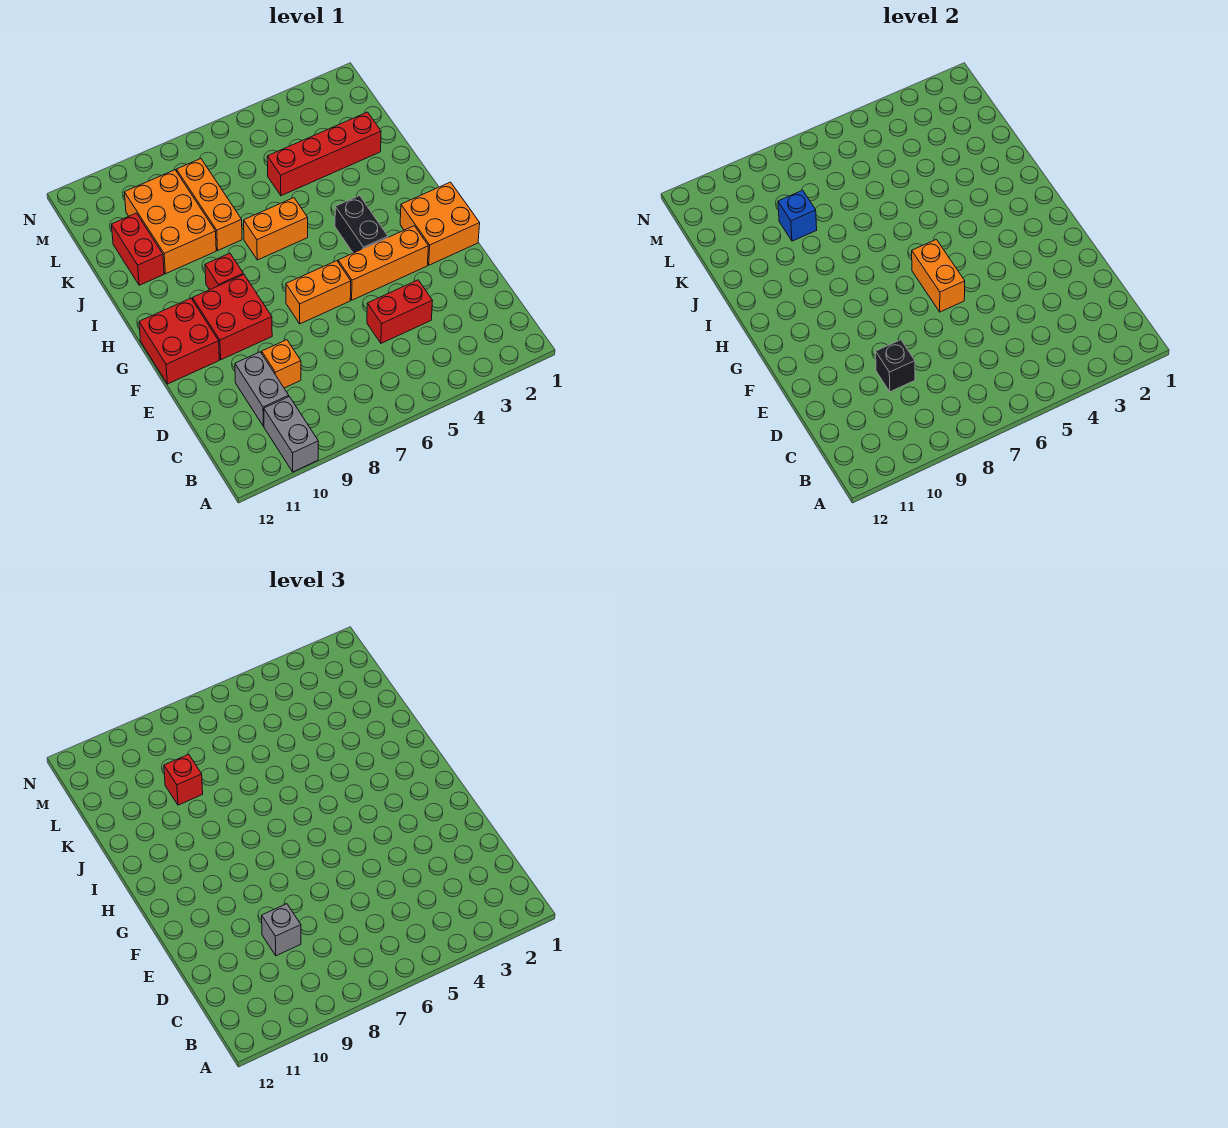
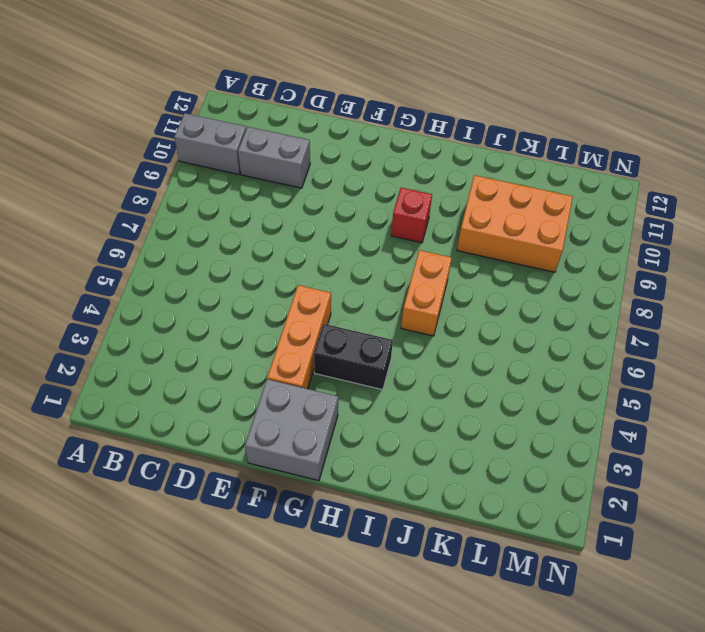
grey brick F1:G2 level 1 -> orange brick F1:G2 level 1
none -> red brick D4:D5 level 1
none -> orange brick D9 level 1
none -> orange brick F6:F7 level 1

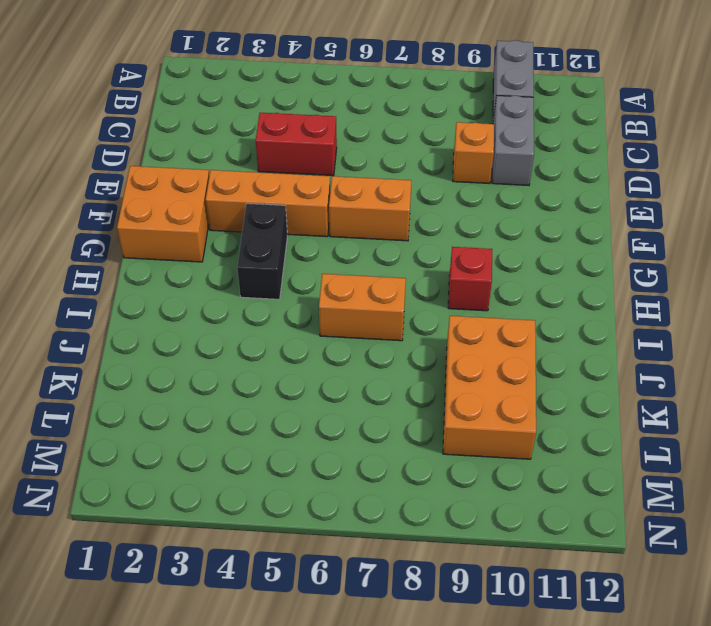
none -> red brick F9:G10 level 1
none -> red brick F11:G12 level 1
none -> orange brick J8:L8 level 1

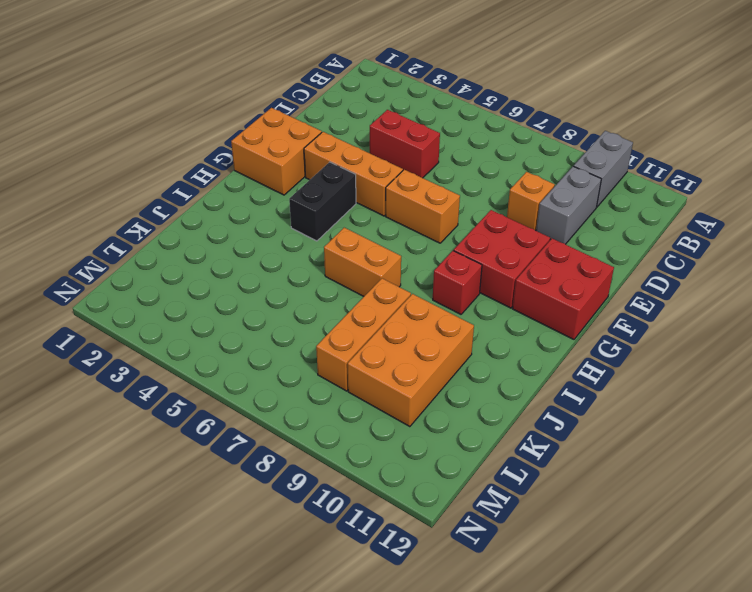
none -> red brick J11:K11 level 1
none -> red brick K2:K5 level 1
none -> black brick D9 level 2

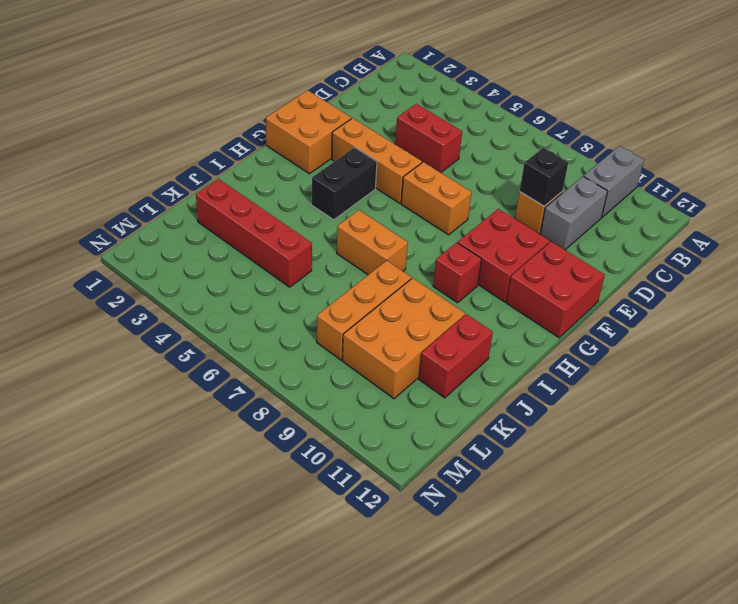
none -> orange brick F6:G6 level 2
none -> blue brick K9 level 2
none -> grey brick D9 level 3

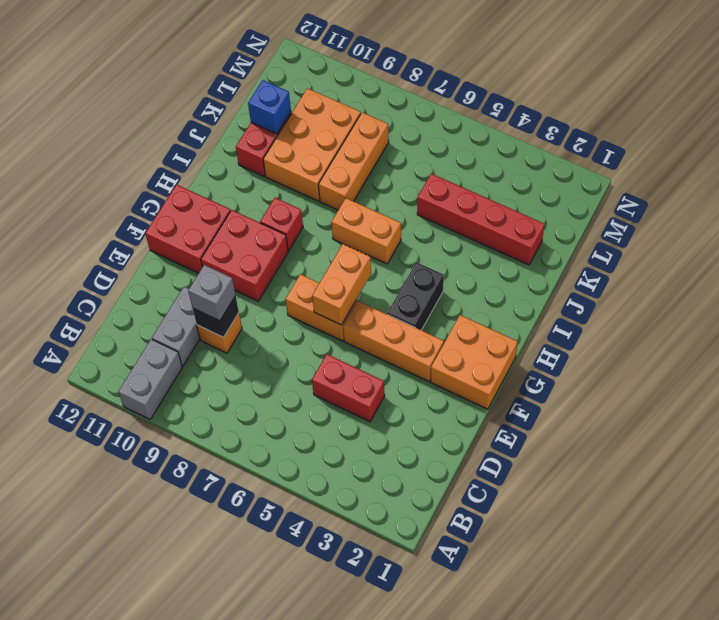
blue brick K11 level 2 -> blue brick K9 level 2
none -> red brick K9 level 3

